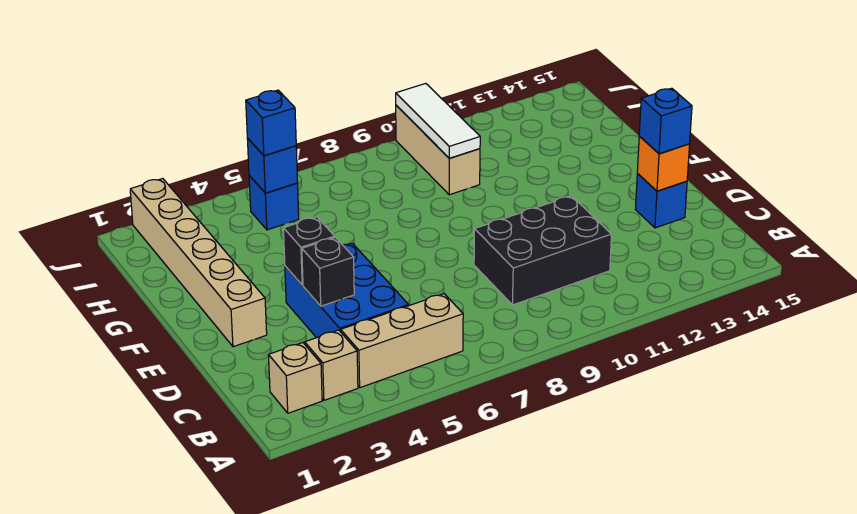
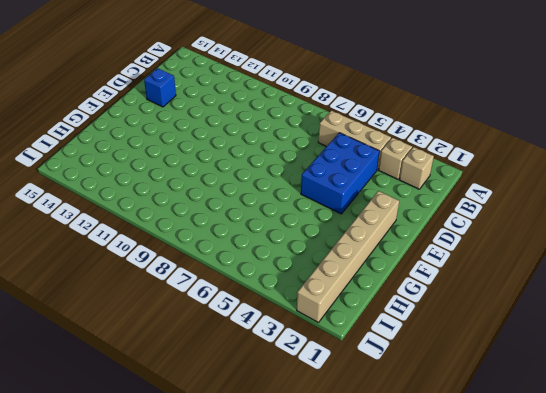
none -> black brick C9:D11 level 1
none -> tan brick H10:J10 level 1
none -> blue brick I5 level 1

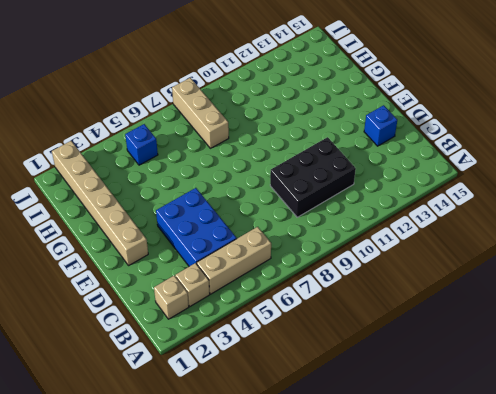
tan brick H8:J8 level 1 -> tan brick H10:J10 level 1
none -> black brick D4 level 2
none -> orange brick D14 level 2
none -> black brick E4 level 2

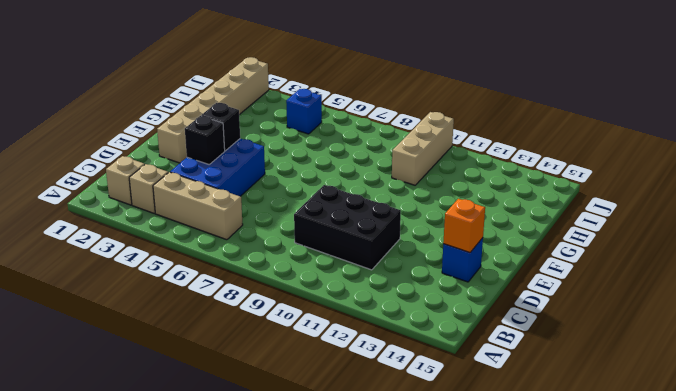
none -> white tile H10:J10 level 2
none -> blue brick I5 level 2
none -> blue brick D14 level 3

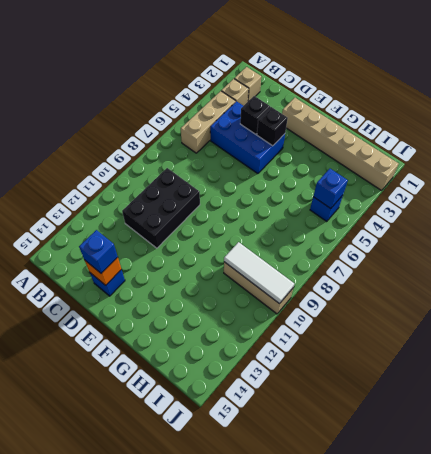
none -> blue brick I5 level 3

